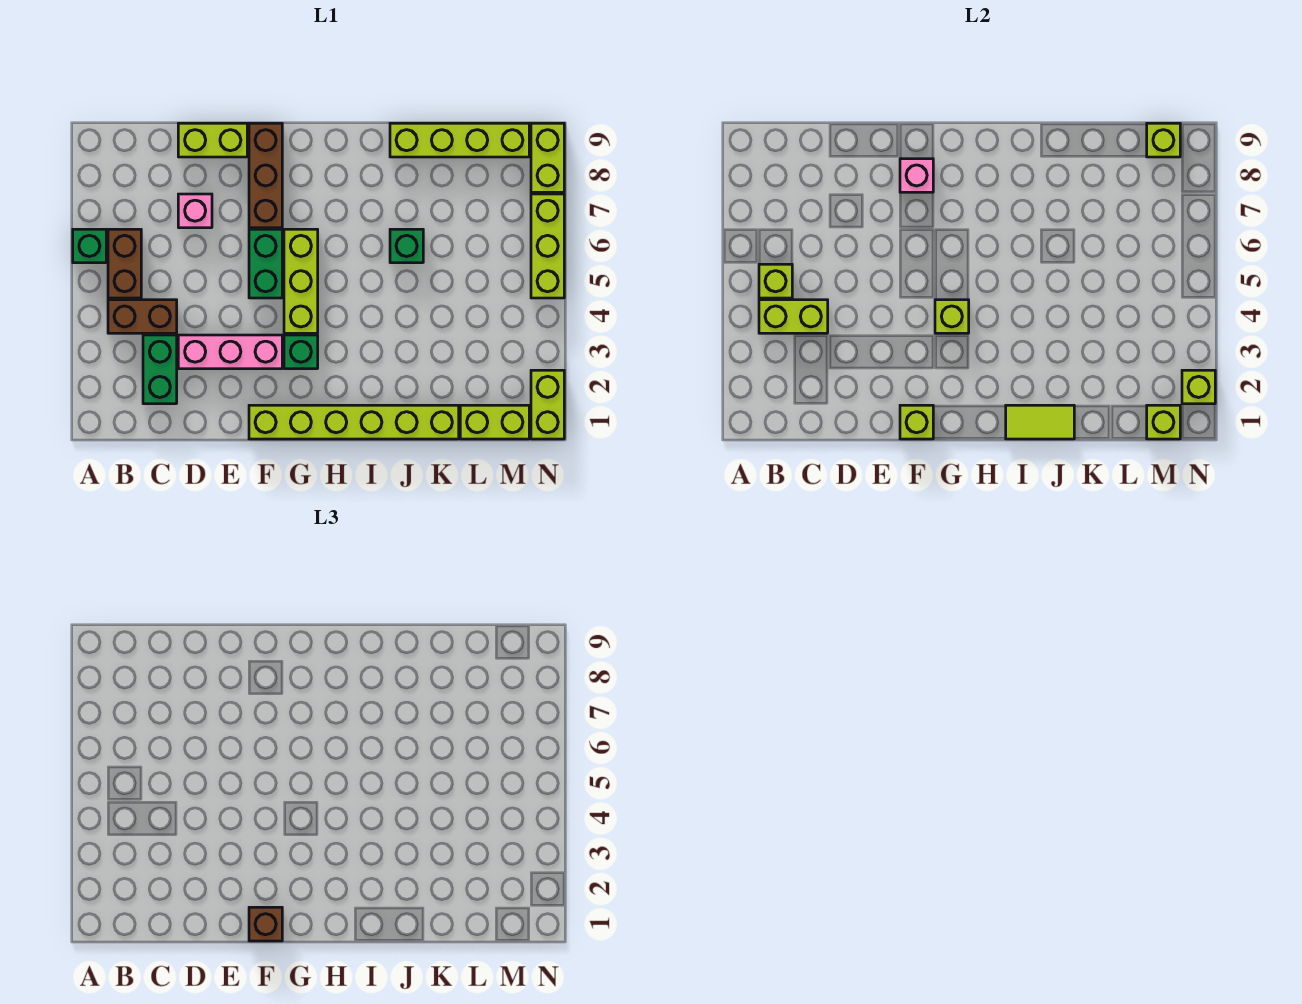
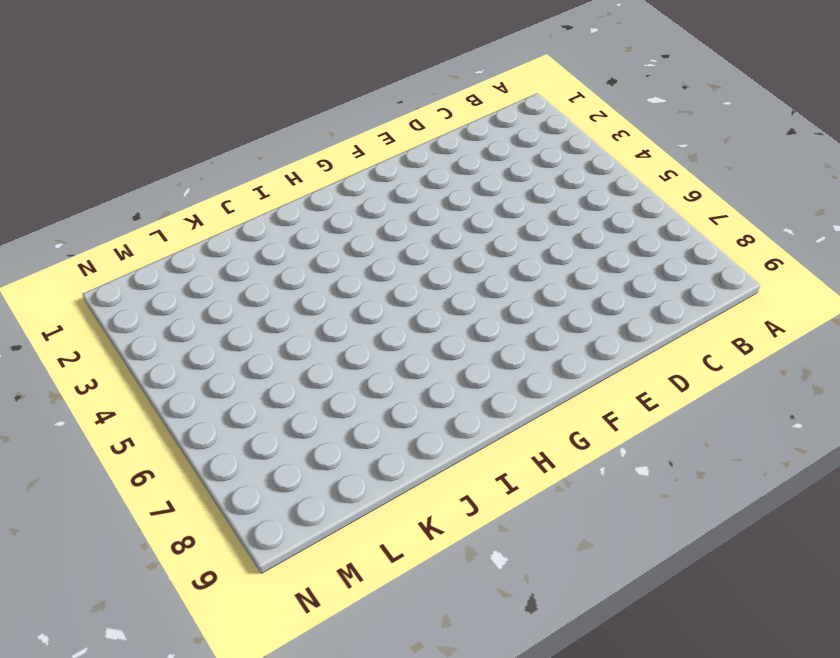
none -> green brick A6 level 1
none -> brown brick B4:C4 level 1
none -> brown brick B5:B6 level 1

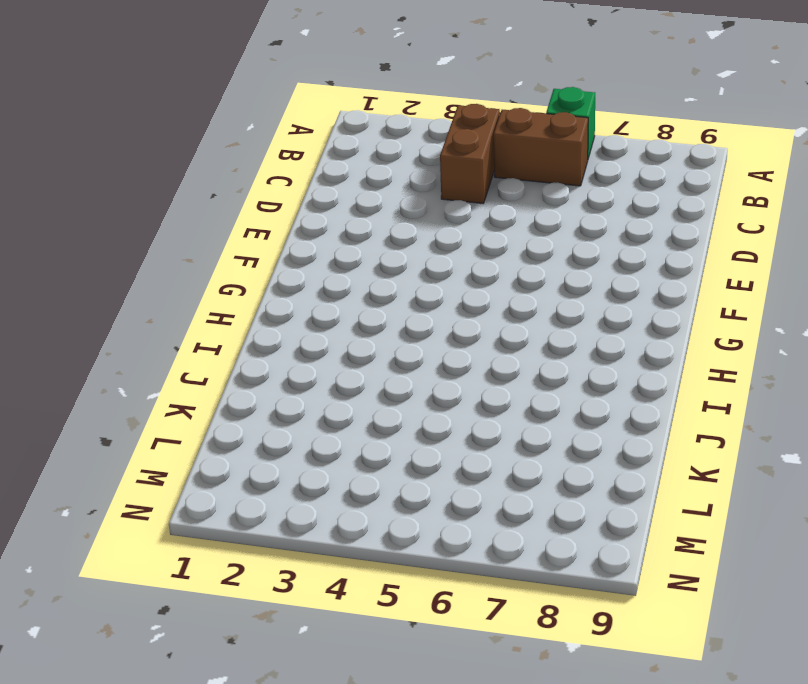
none -> green brick C2:C3 level 1
none -> pink brick D3:F3 level 1
none -> pink brick D7 level 1

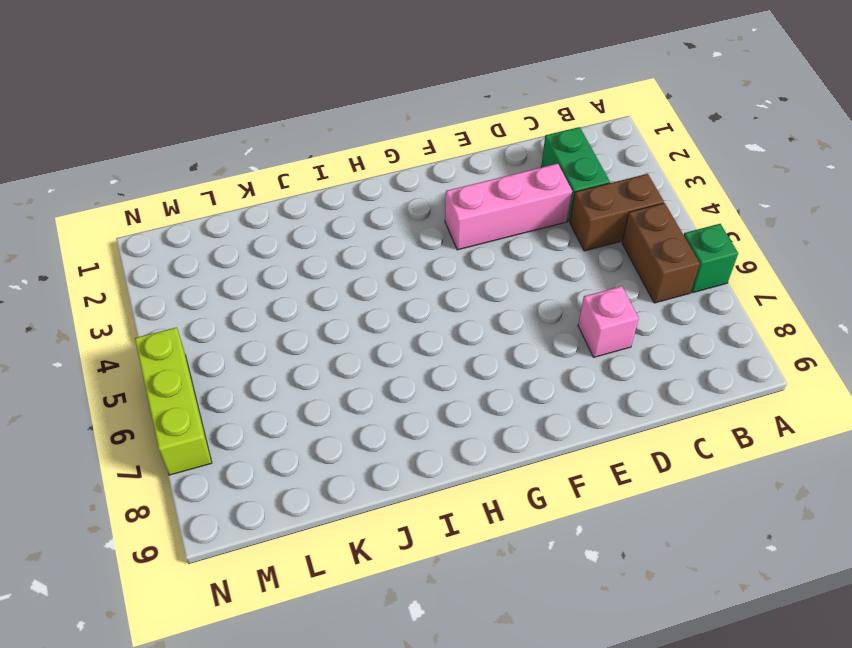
none -> lime brick D9:E9 level 1
none -> lime brick F1:K1 level 1
none -> green brick F5:F6 level 1

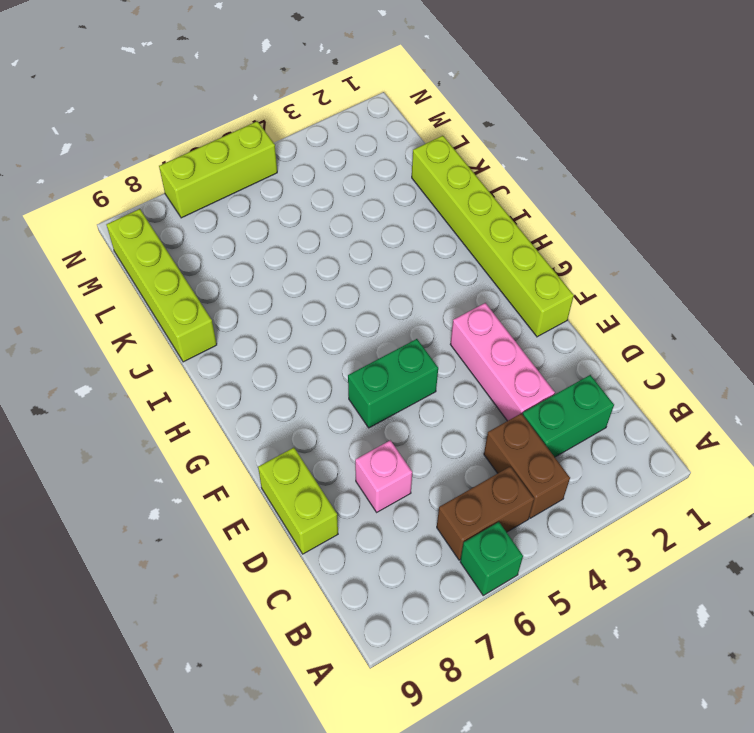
none -> brown brick F7:F9 level 1
none -> green brick G3 level 1
none -> lime brick G4:G6 level 1

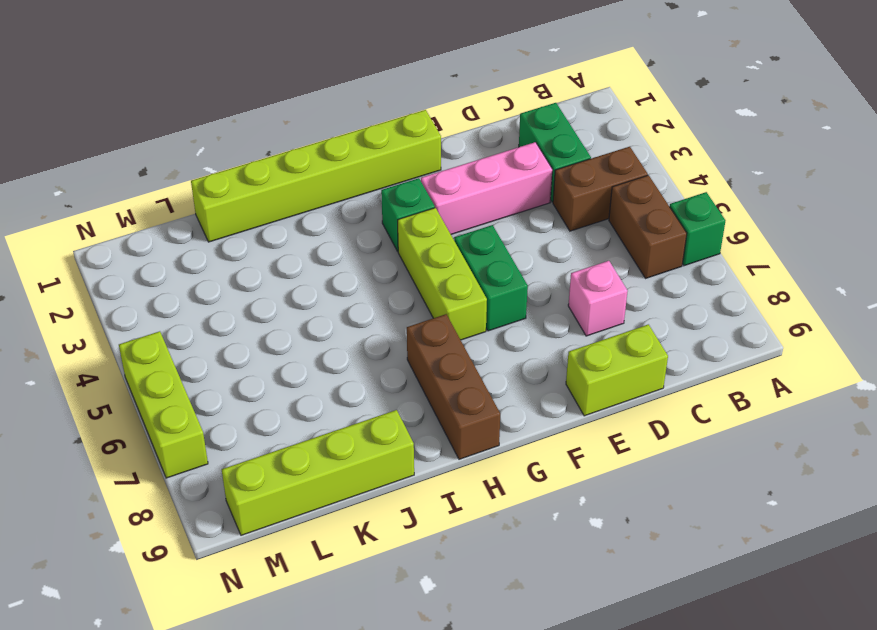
brown brick H7:H9 level 1 -> brown brick F7:F9 level 1
none -> green brick J6 level 1
none -> lime brick L1:M1 level 1
none -> lime brick N1:N2 level 1

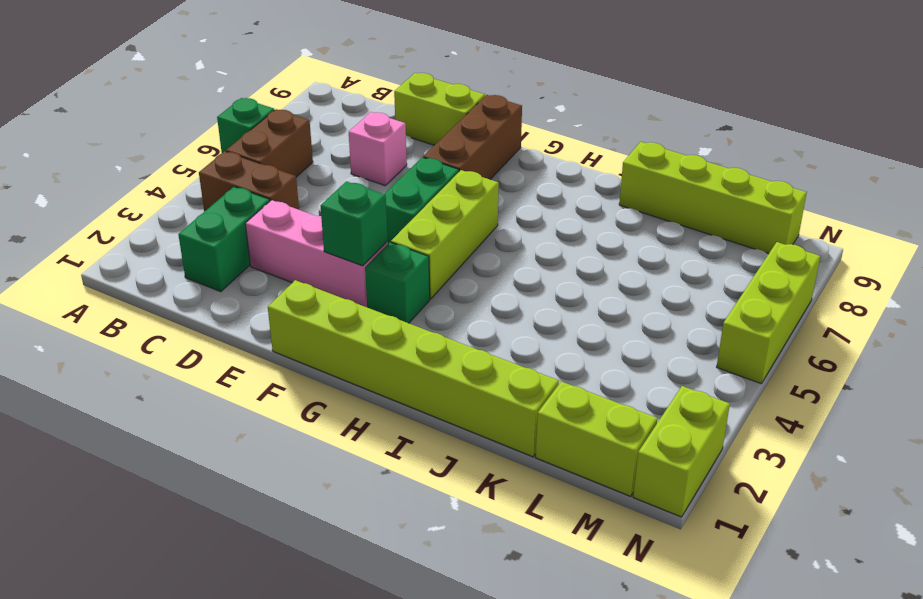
green brick F3 level 2 -> green brick J6 level 1
none -> lime brick N8:N9 level 1
none -> lime brick B4:C4 level 2
none -> lime brick B5 level 2

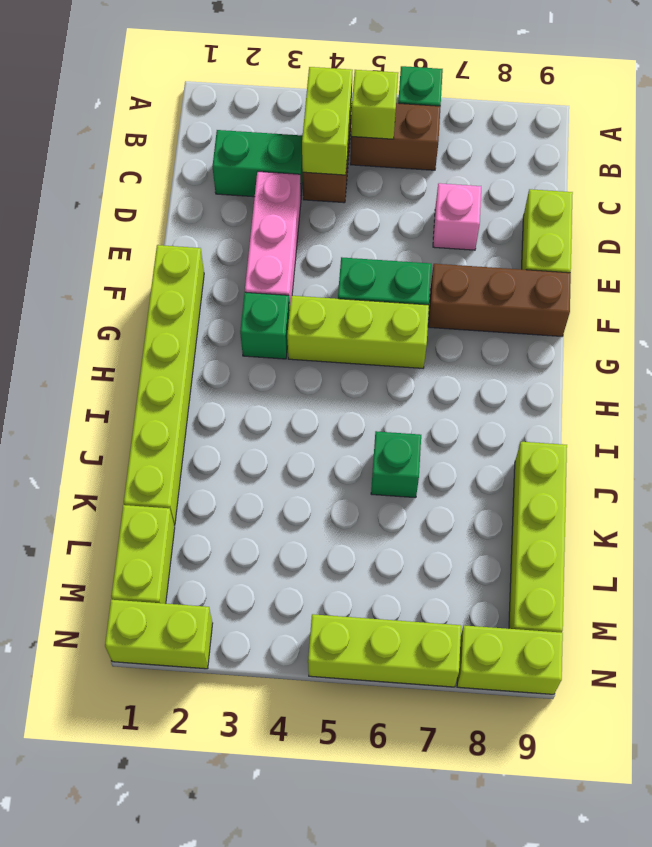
none -> lime brick F1 level 2
none -> pink brick F8 level 2
none -> lime brick G4 level 2

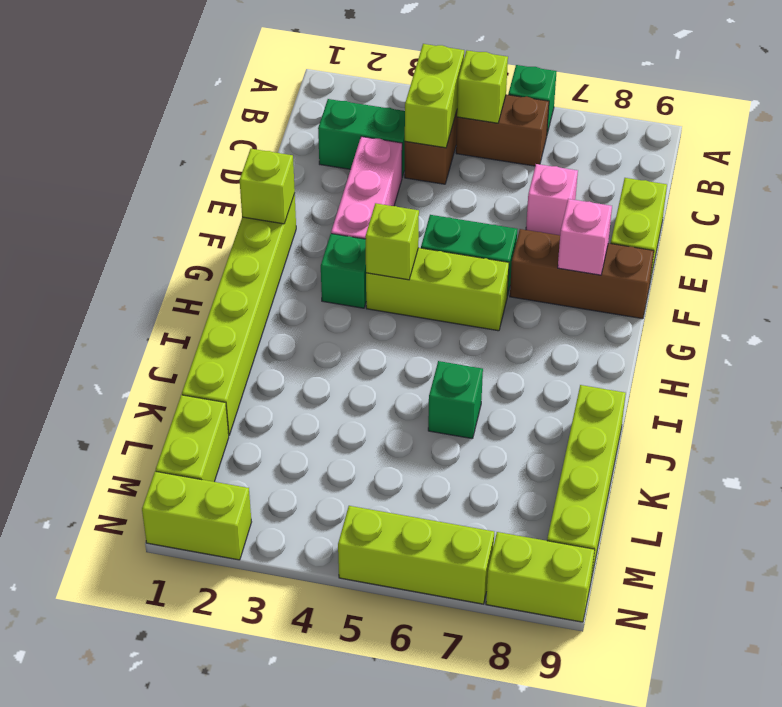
none -> lime tile I1:J1 level 2
none -> lime brick M1 level 2
none -> lime brick M9 level 2

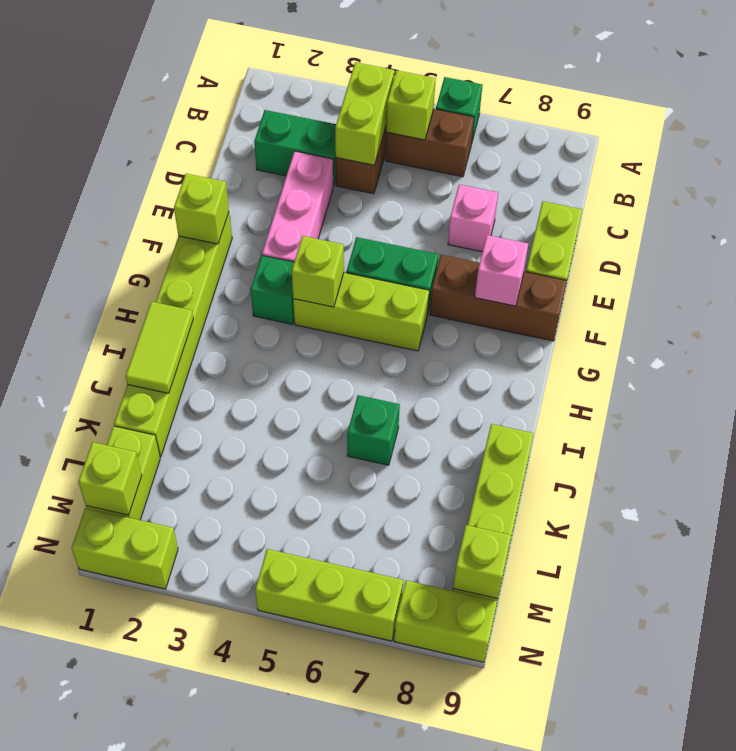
none -> lime brick N2 level 2
none -> brown brick F1 level 3

